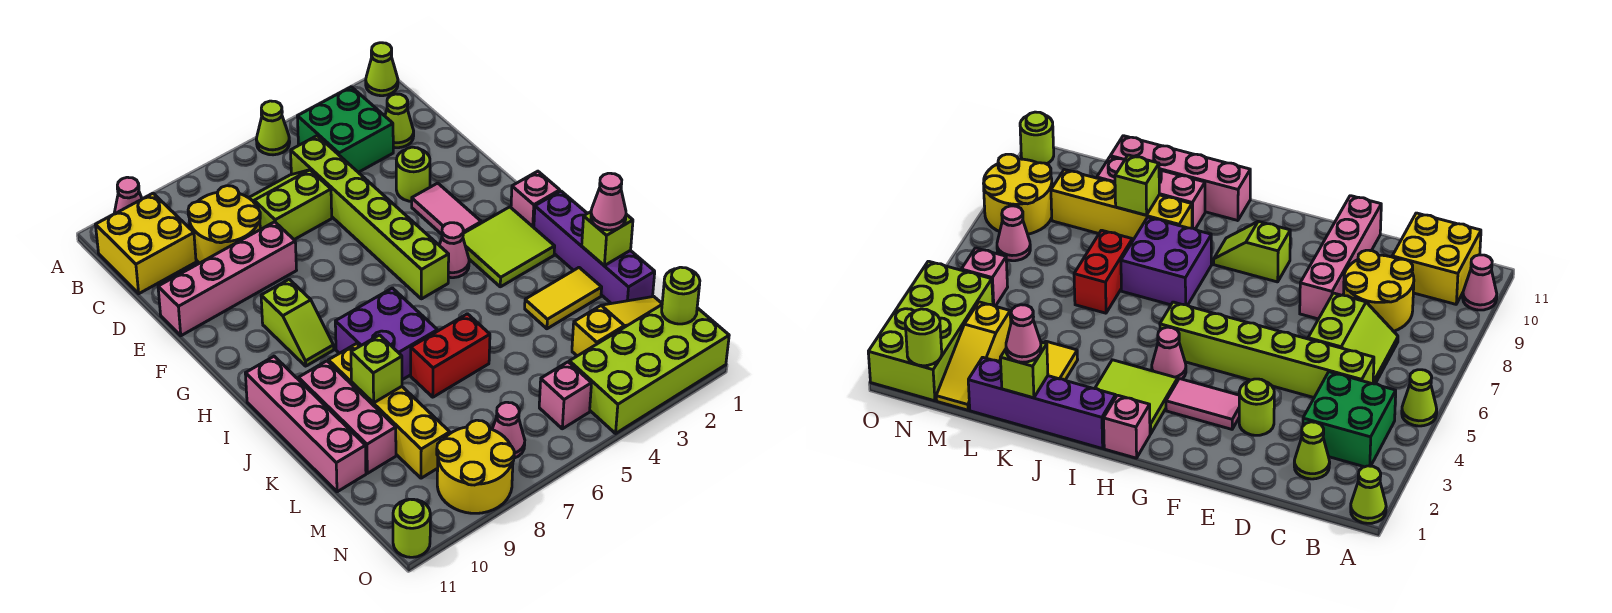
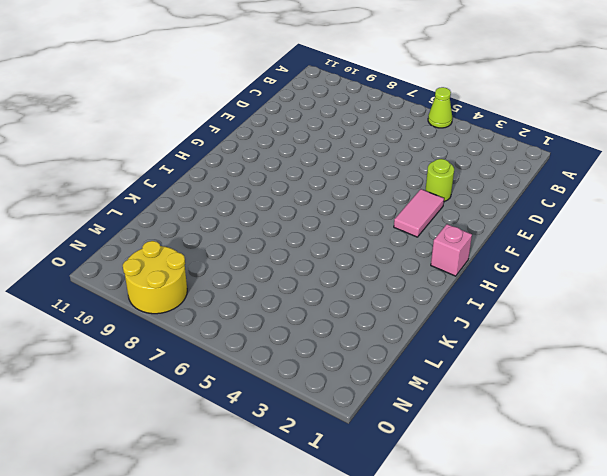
none -> lime cone A1 level 1
none -> pink cone A10 level 1
none -> green brick B3:C4 level 1
none -> yellow brick B10:C11 level 1

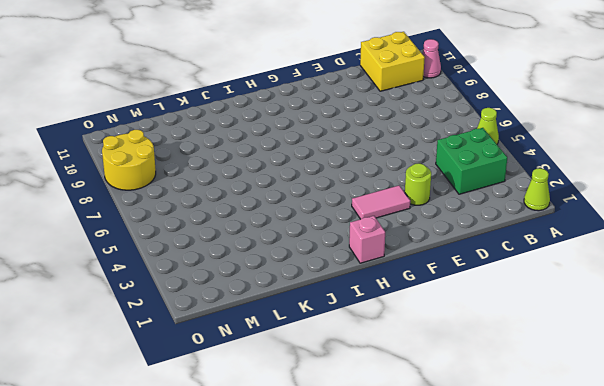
none -> lime cone C2 level 1
none -> lime brick C5:H5 level 1
none -> lime slope C6:D7 level 1 top D
none -> yellow round brick C8:D9 level 1

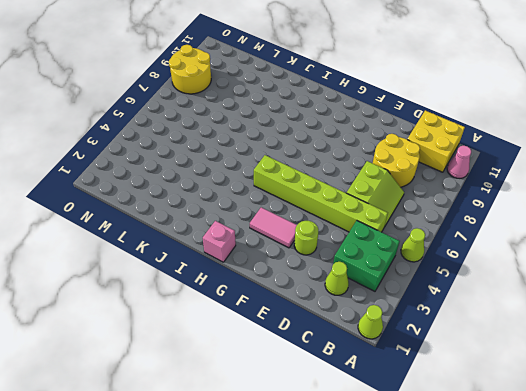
none -> pink brick E8:E11 level 1
none -> lime slope G9:H9 level 1 top G
none -> lime tile H2:I3 level 1
none -> pink cone H4 level 1

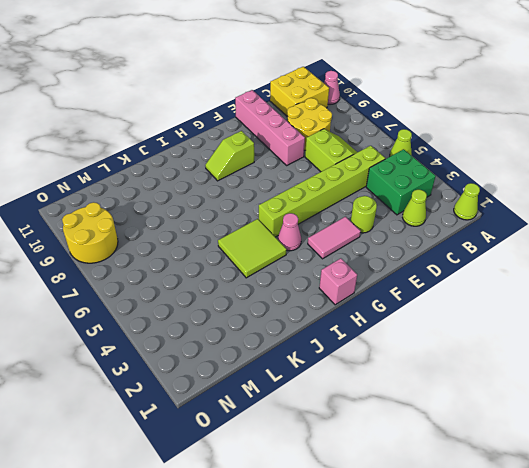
lime tile I4:J5 level 1 -> lime tile H2:I3 level 1
none -> purple brick I1:L1 level 1
none -> purple brick I7:J8 level 1
none -> pink brick I11:L11 level 1
none -> yellow brick J9:M9 level 1

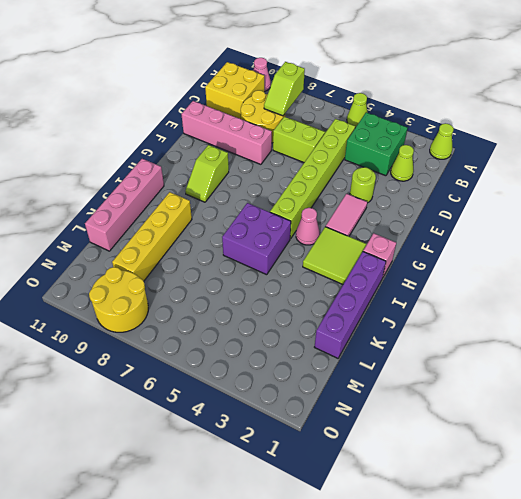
lime slope B8:C8 level 2 top B -> none
purple brick I5:J6 level 1 -> purple brick I7:J8 level 1
none -> pink brick J10:L10 level 1
none -> yellow tile K2:K3 level 1
none -> red brick K6:K7 level 1
none -> yellow slope M1:M3 level 1 top 3

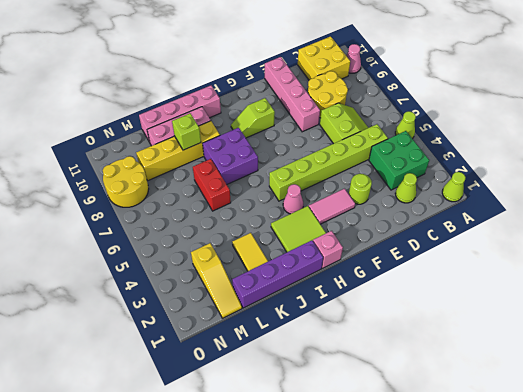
none -> lime brick N1:O4 level 1
none -> pink brick N5 level 1
none -> pink cone N7 level 1
none -> lime round brick O11 level 1

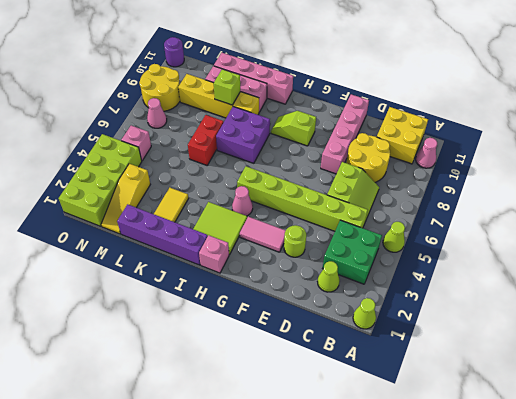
purple round brick O11 level 1 -> lime round brick O11 level 1
none -> lime brick K1 level 2
none -> lime round brick N1 level 2
none -> pink cone K1 level 3

